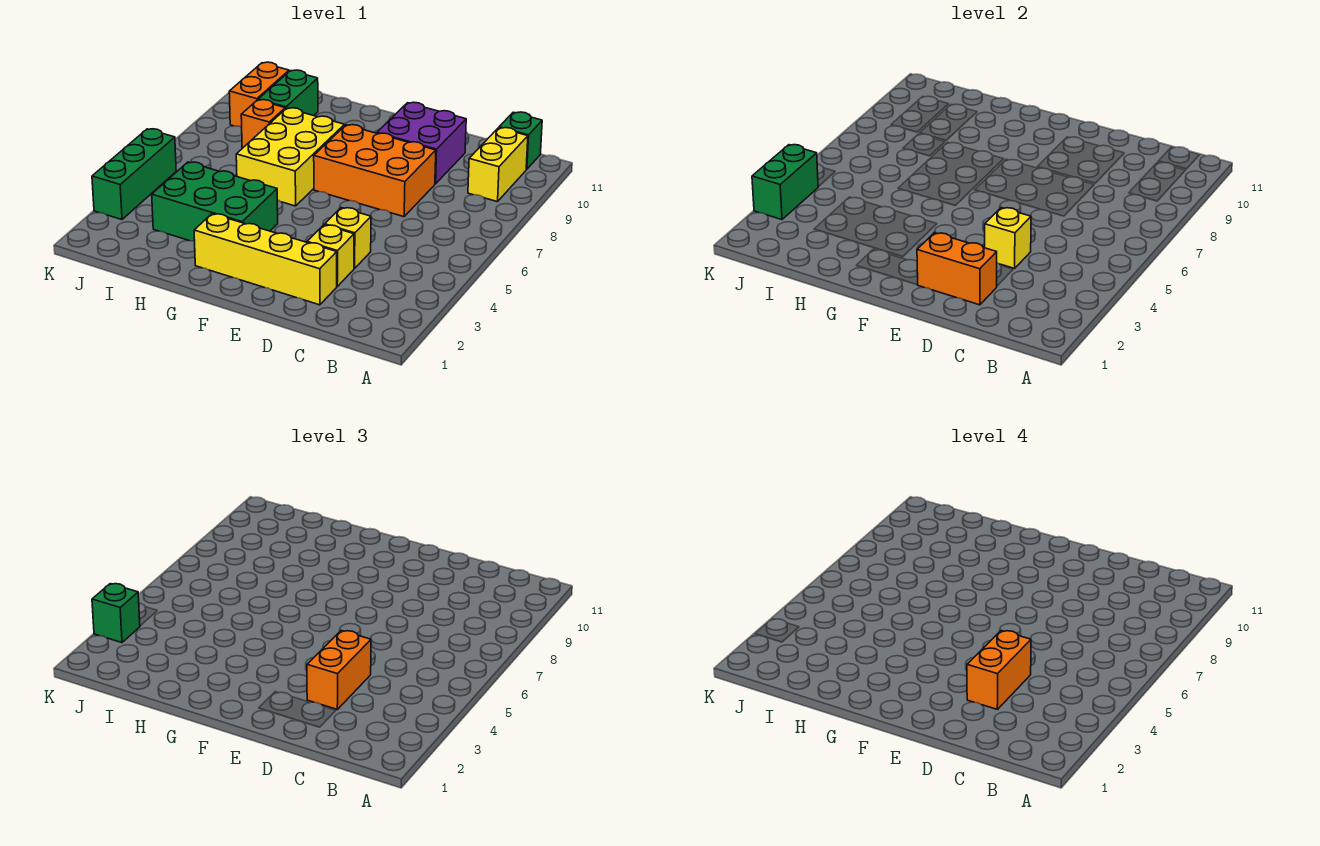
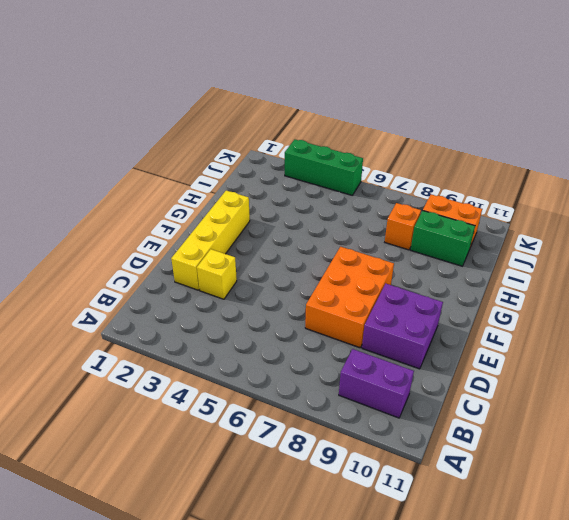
purple brick B9:B10 level 1 -> yellow brick B9:B10 level 1
none -> green brick B11 level 1
none -> yellow brick D4 level 1
none -> green brick G3:I4 level 1

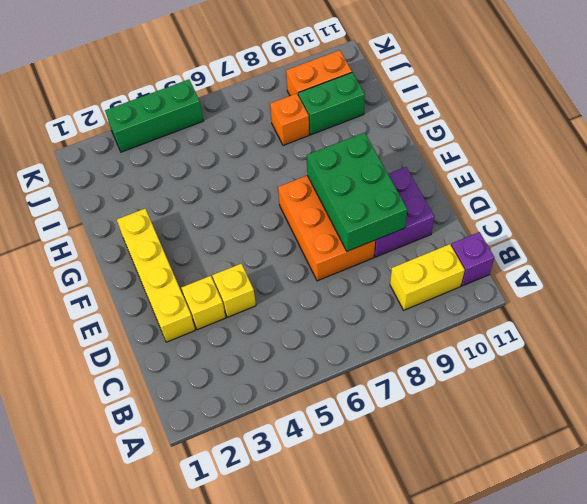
purple brick B11 level 1 -> green brick B11 level 1
green brick D8:F9 level 2 -> green brick G3:I4 level 1
none -> yellow brick G6:H8 level 1
none -> orange brick D2:E2 level 2
none -> yellow brick D4 level 2

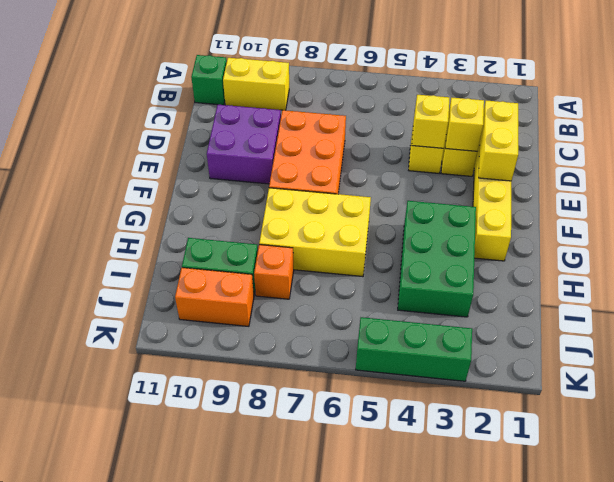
yellow brick D2:E2 level 2 -> orange brick D2:E2 level 2
yellow brick D3 level 2 -> none
none -> green brick K3:K4 level 2
none -> orange brick D3:D4 level 3
none -> green brick K3 level 3

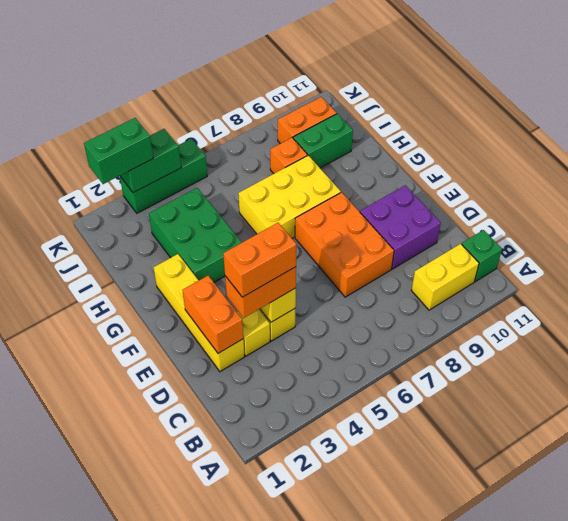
green brick K2:K3 level 3 -> green brick K3 level 3

